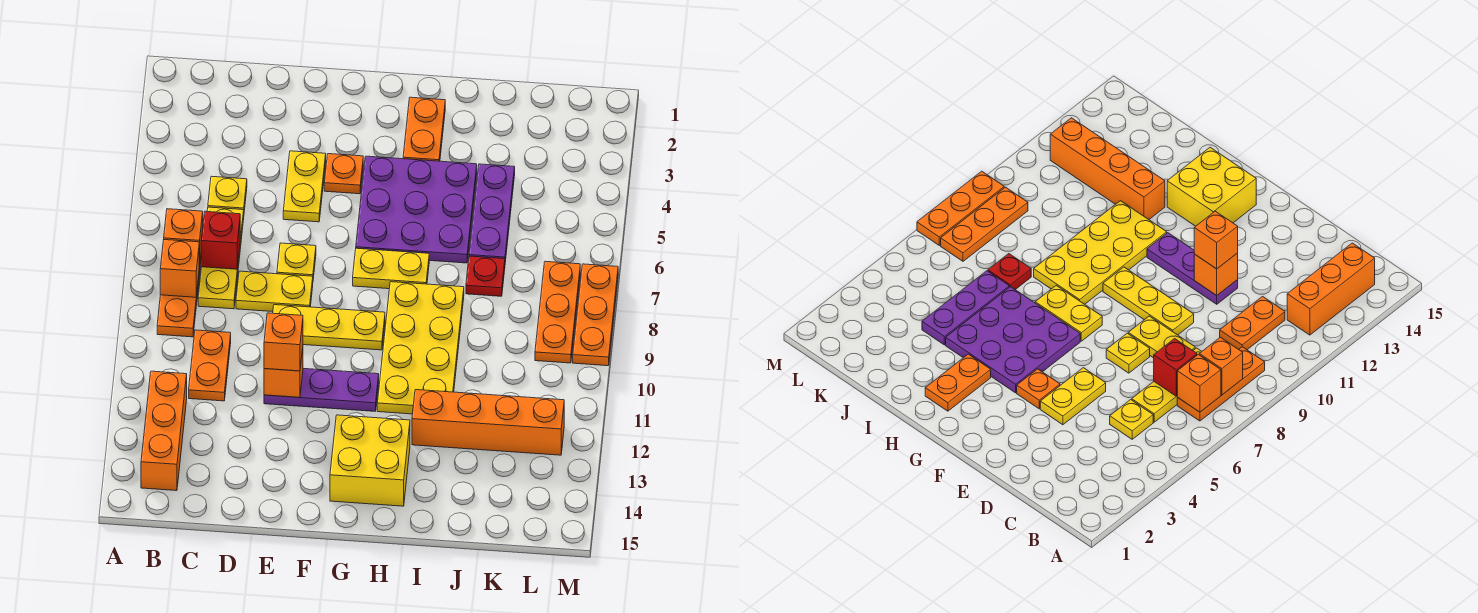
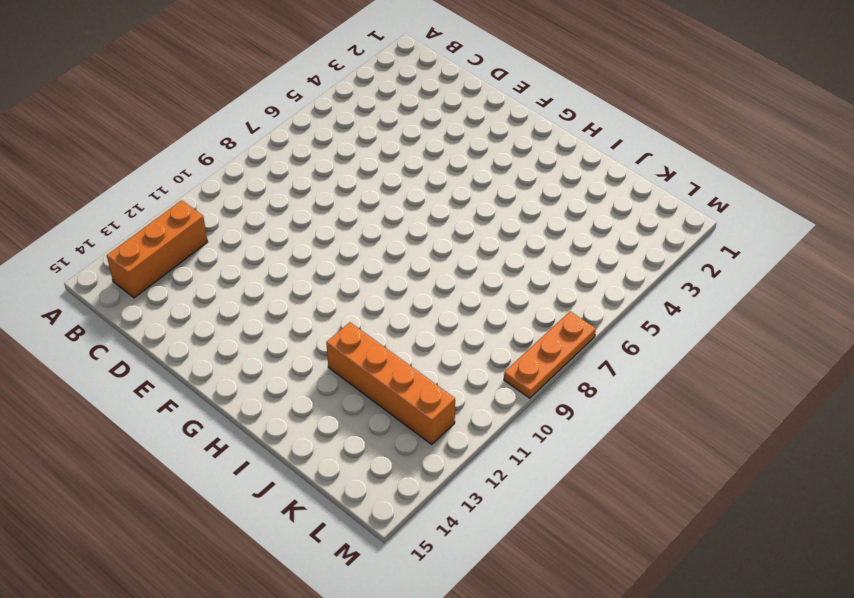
none -> orange plate B7:B9 level 1
none -> yellow plate C5 level 1
none -> yellow plate C6:C8 level 1

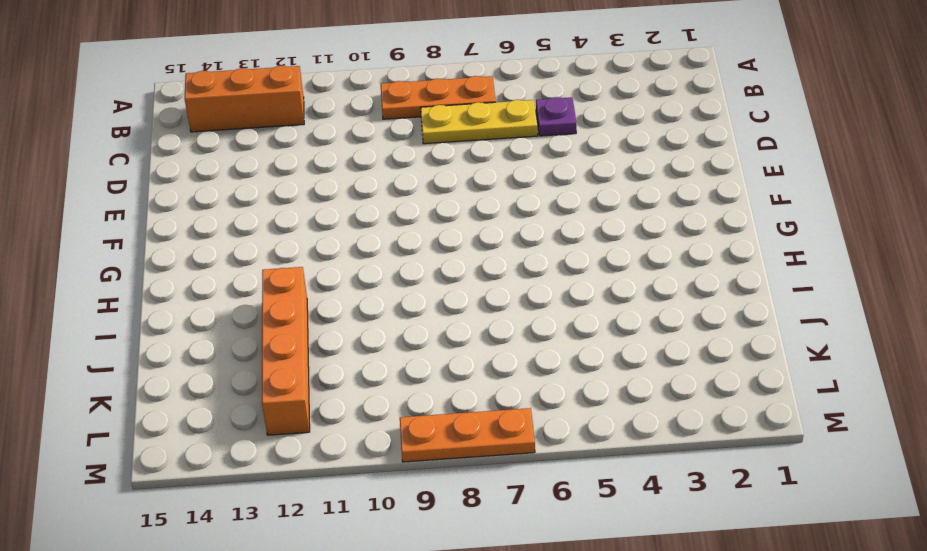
purple plate C5 level 1 -> yellow plate C5 level 1
none -> orange plate C10:C11 level 1
none -> yellow plate D8:E8 level 1
none -> yellow plate E4:E5 level 1

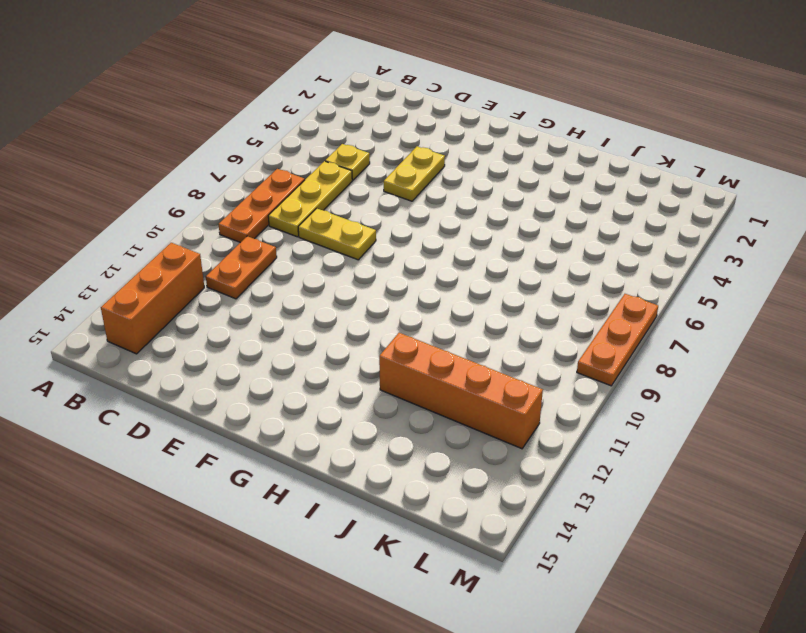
none -> yellow plate E7 level 1
none -> yellow plate E9:G9 level 1
none -> purple plate E11:G11 level 1

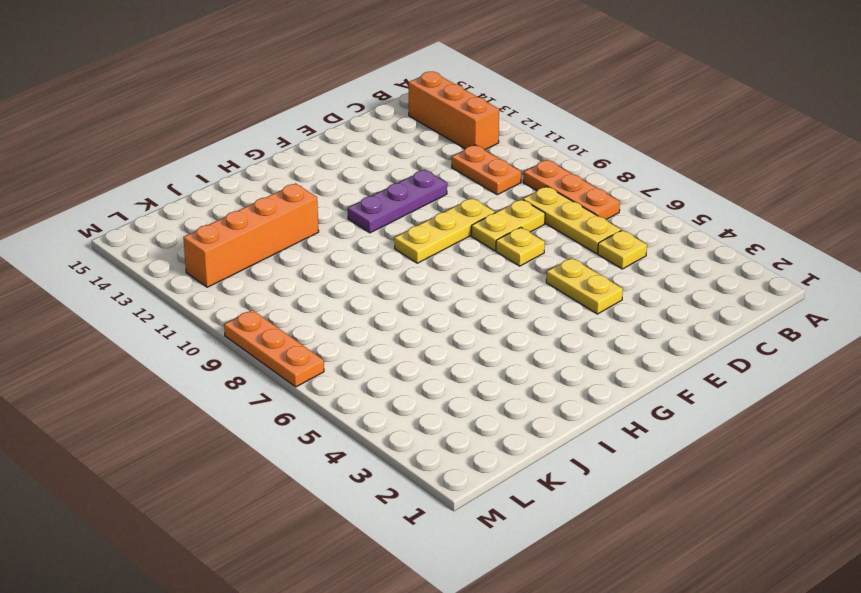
none -> orange plate F4 level 1
none -> purple plate G4:I6 level 1
none -> yellow plate G7:H7 level 1

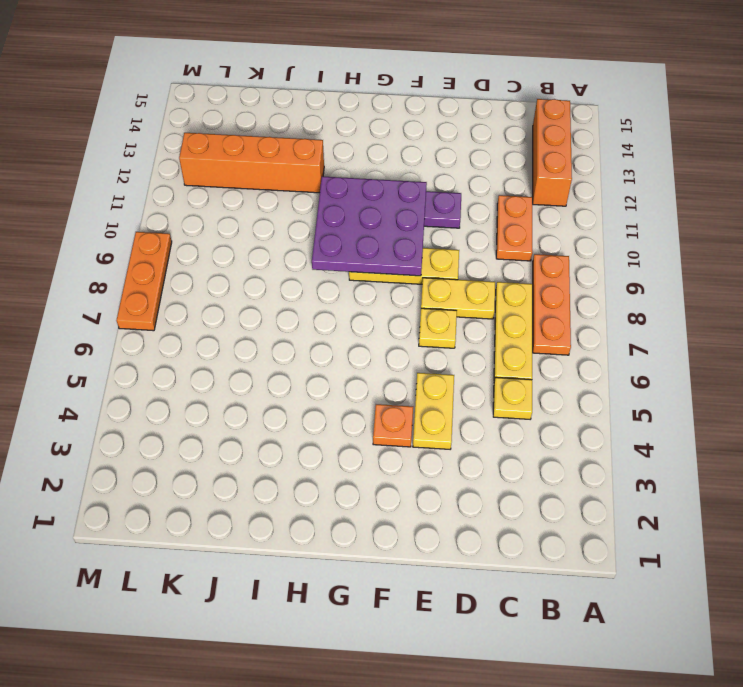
purple plate F9:H11 level 2 -> purple plate G4:I6 level 1
none -> yellow plate G7:H7 level 1
none -> yellow brick G13:H14 level 1
none -> orange plate H2:H3 level 1

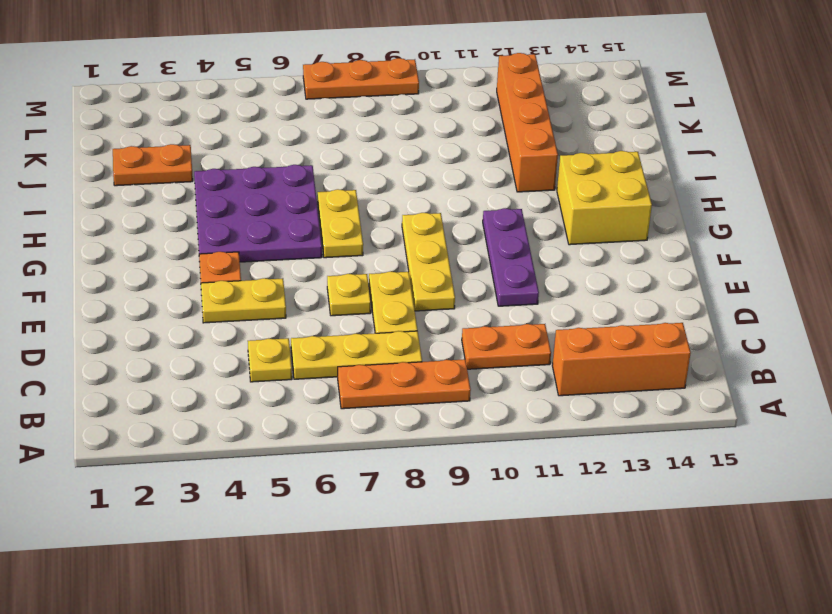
orange plate J2:J3 level 1 -> orange plate H2:H3 level 1
none -> yellow plate H8:I11 level 1
none -> purple plate J4:J6 level 1
none -> red plate J7 level 1

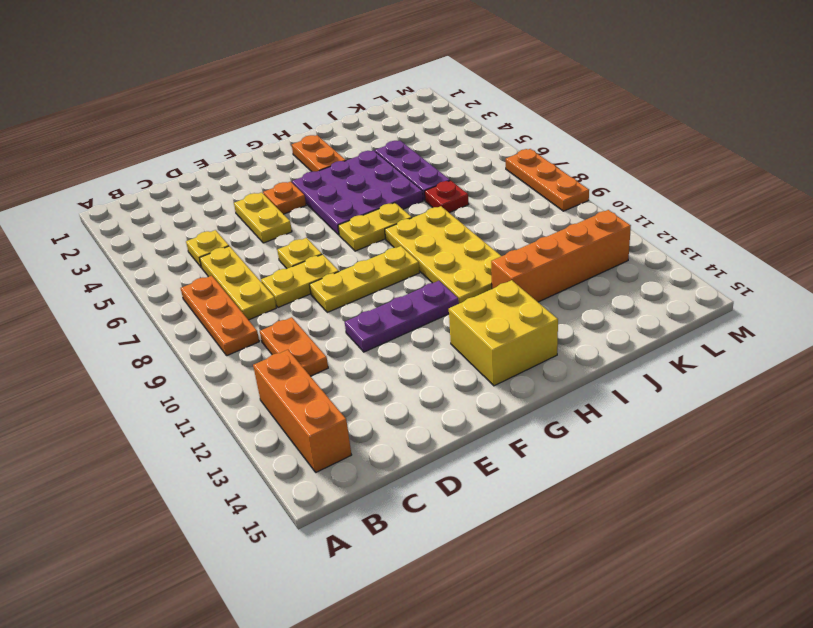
none -> orange plate L7:L9 level 1
none -> orange brick B7 level 2
none -> orange brick B8 level 2

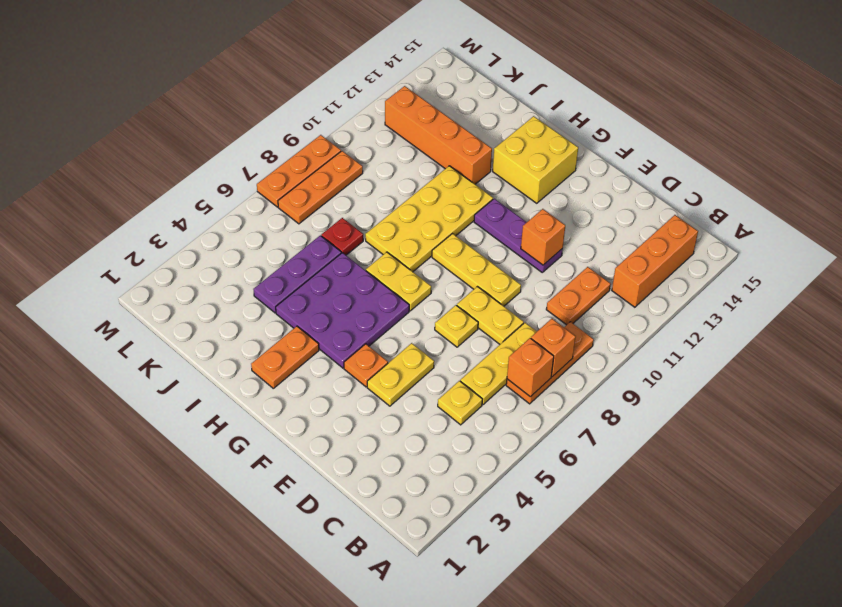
none -> red brick C7 level 2
none -> orange brick E11 level 3

